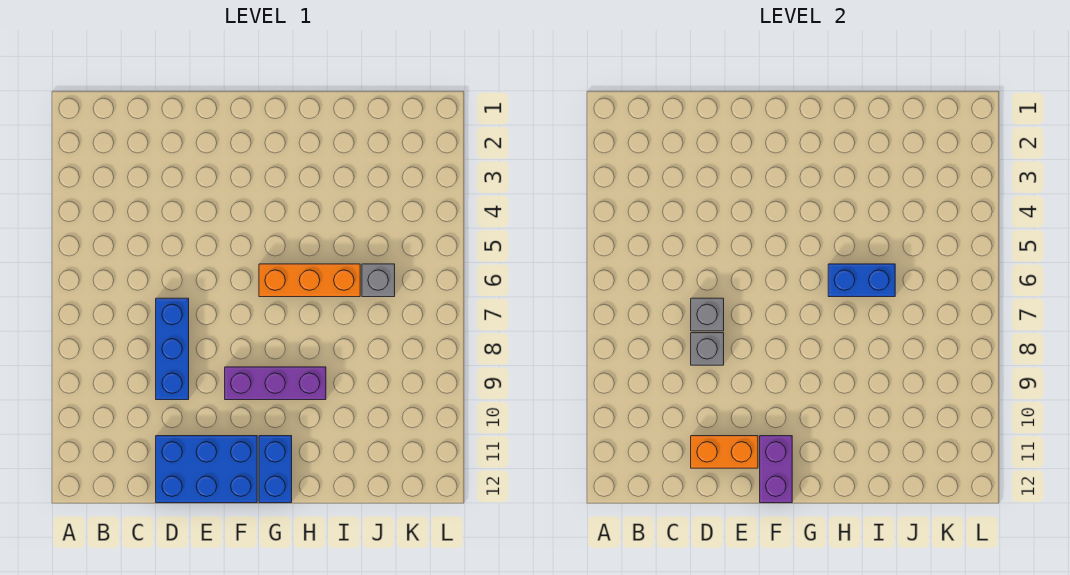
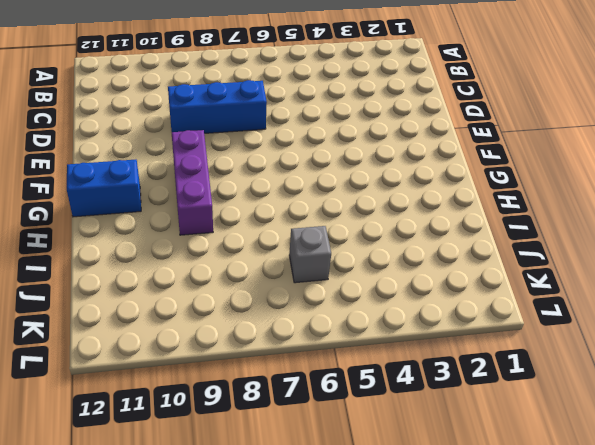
none -> blue brick D11:F12 level 1
none -> orange brick G6:I6 level 1

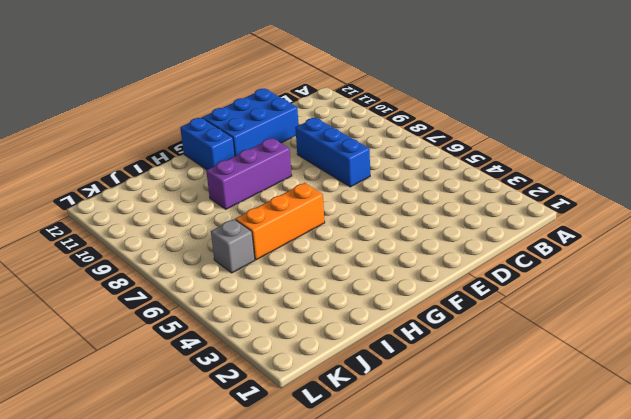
none -> grey brick D7 level 2
none -> grey brick D8 level 2

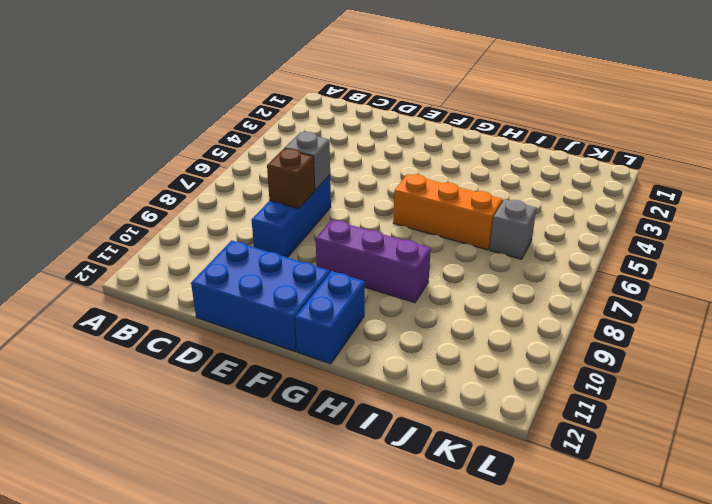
brown brick D8 level 2 -> grey brick D8 level 2
none -> orange brick D11:E11 level 2
none -> purple brick F11:F12 level 2

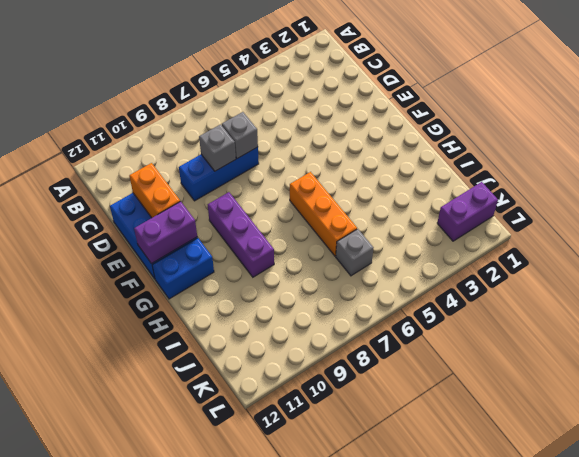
purple brick K1:K2 level 1 -> none
none -> blue brick H6:I6 level 2

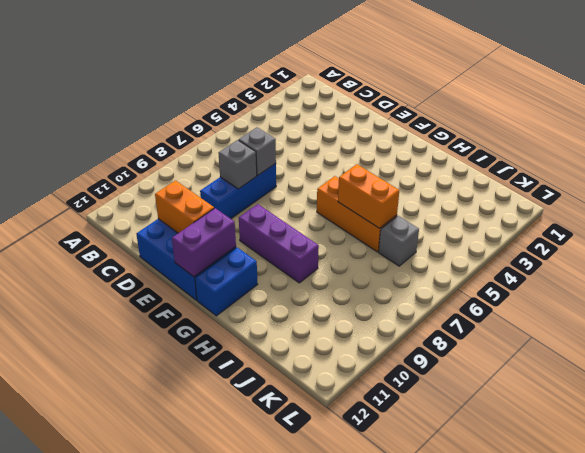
orange brick H6:I6 level 2 -> blue brick H6:I6 level 2

